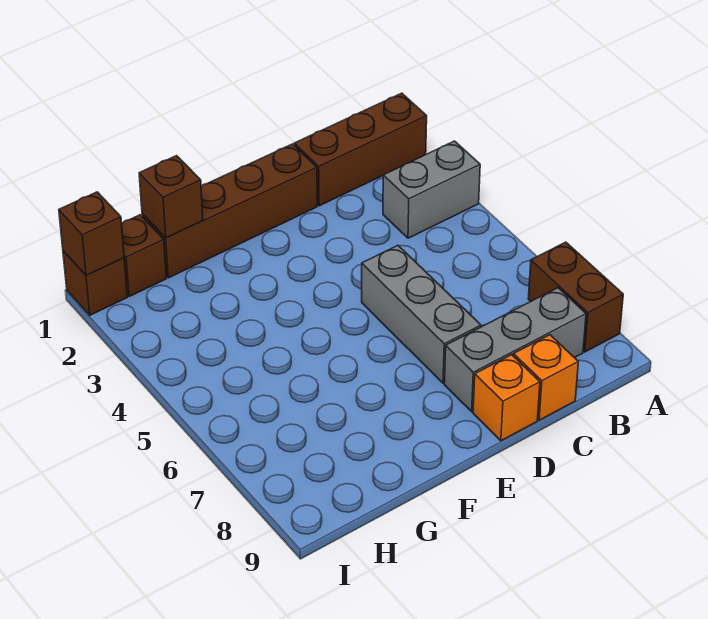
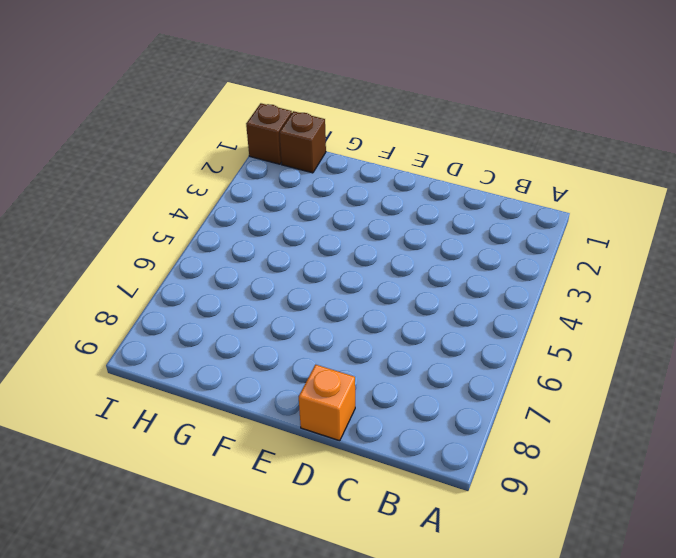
none -> brown brick A1:C1 level 1
none -> grey brick A3:B3 level 1
none -> brown brick A7:A8 level 1

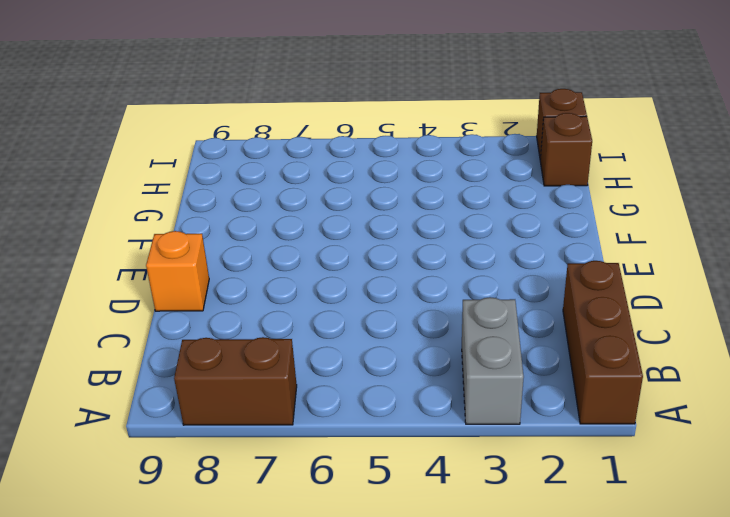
none -> grey brick B8:D8 level 1
none -> orange brick C9 level 1
none -> brown brick D1:G1 level 1

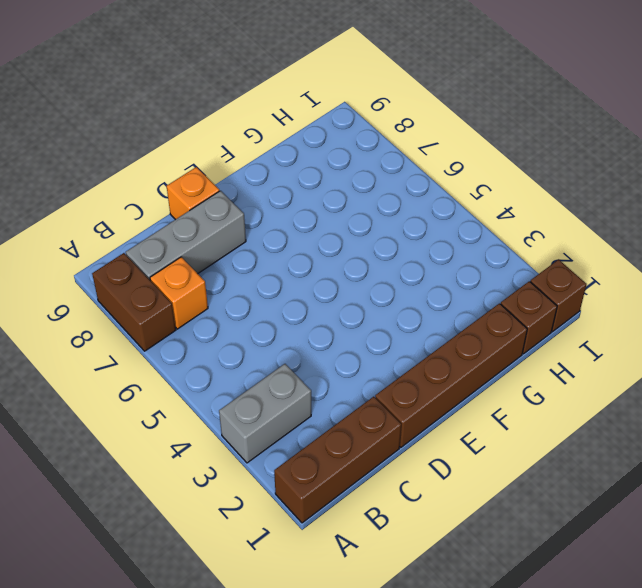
orange brick B7 level 1 -> orange brick C9 level 1
none -> grey brick D5:D7 level 1
none -> brown brick G1 level 2
none -> brown brick I1 level 2

